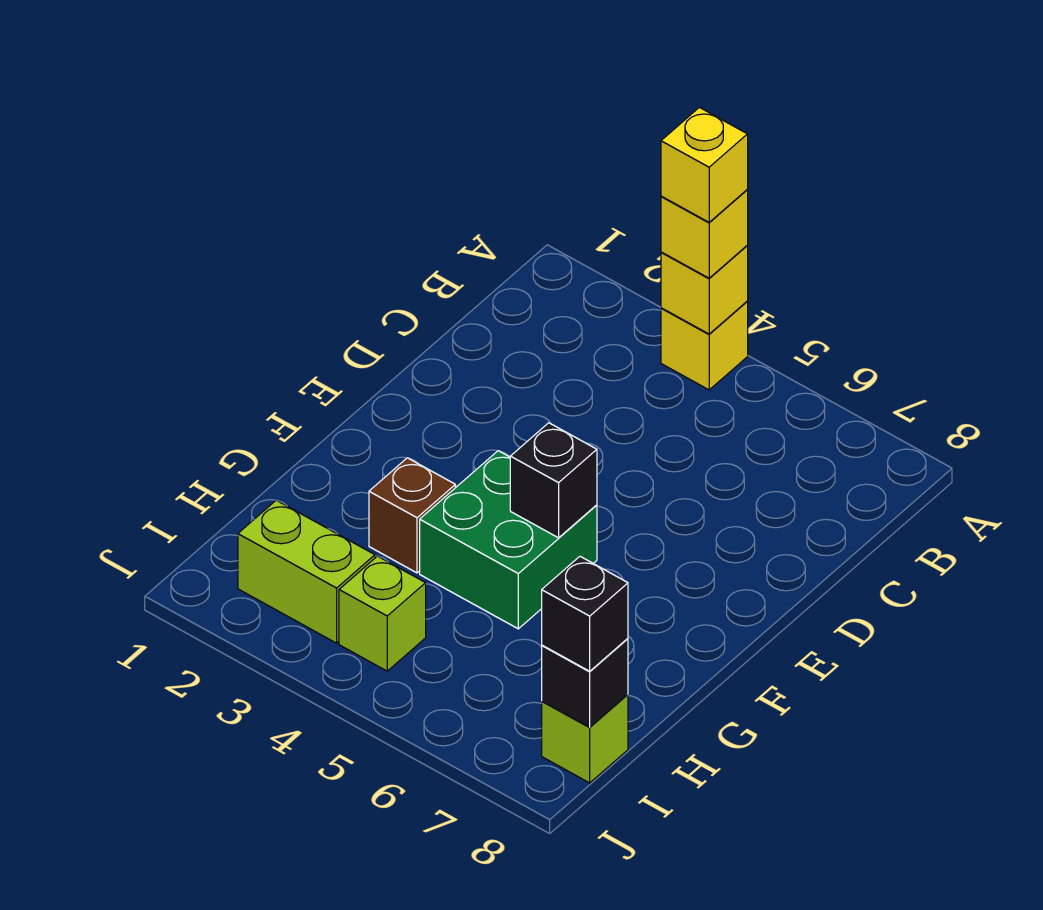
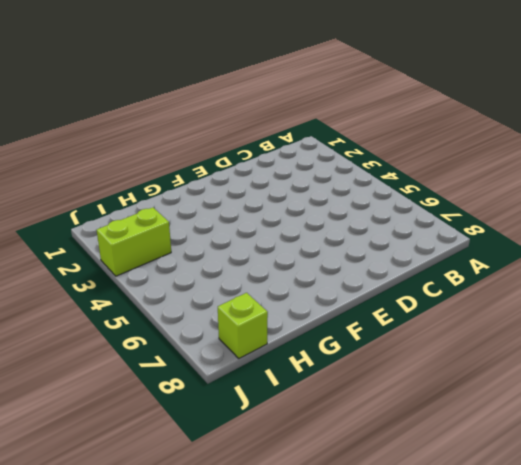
lime brick I3:J3 level 1 -> lime brick I2:I3 level 1
none -> yellow brick A4 level 1
none -> green brick F4:G5 level 1
none -> brown brick G3 level 1

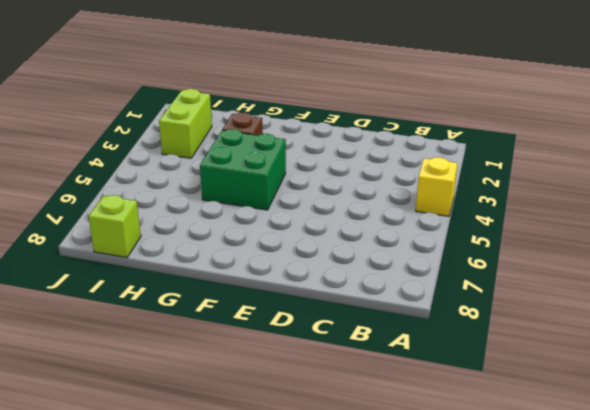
none -> lime brick I4 level 1
none -> yellow brick A4 level 2
none -> black brick F5 level 2

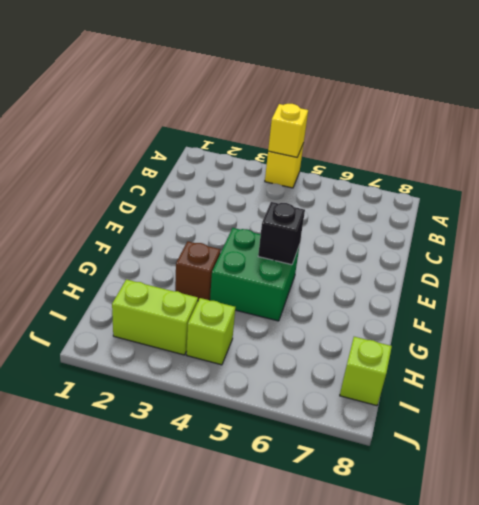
none -> black brick I8 level 2
none -> yellow brick A4 level 3
none -> black brick I8 level 3

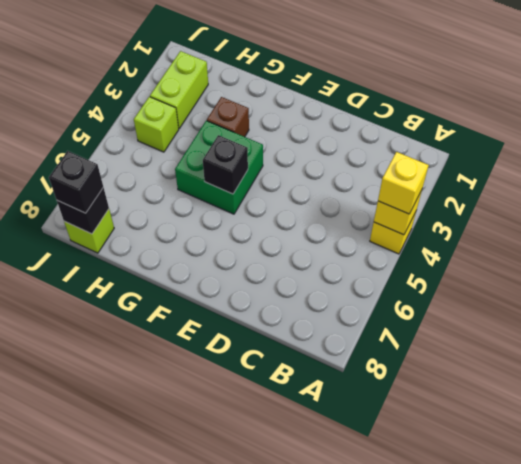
none -> yellow brick A4 level 4

